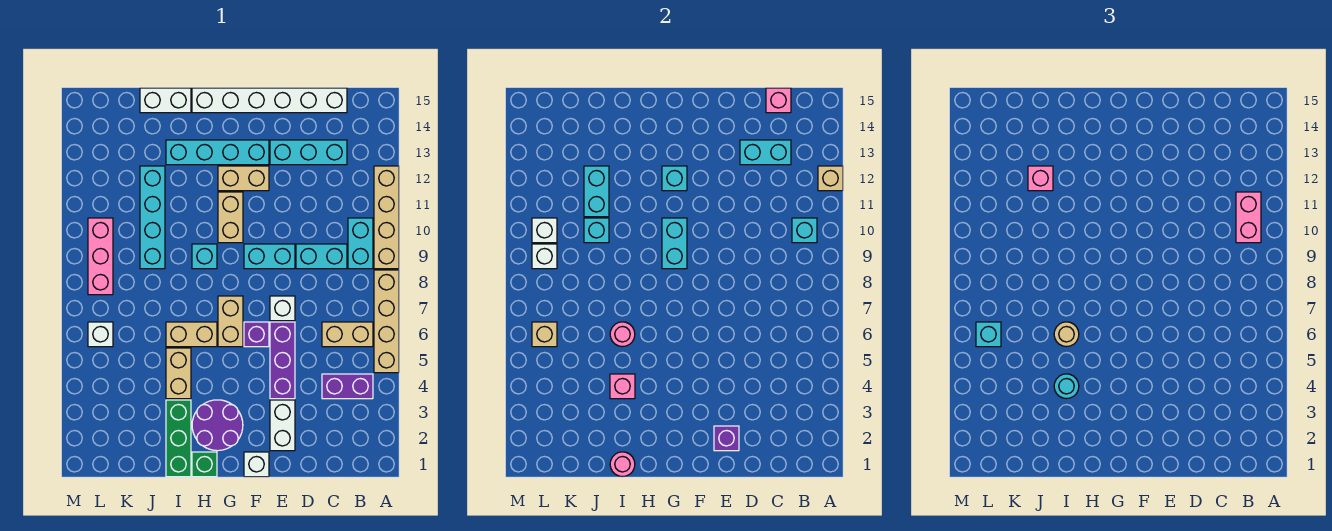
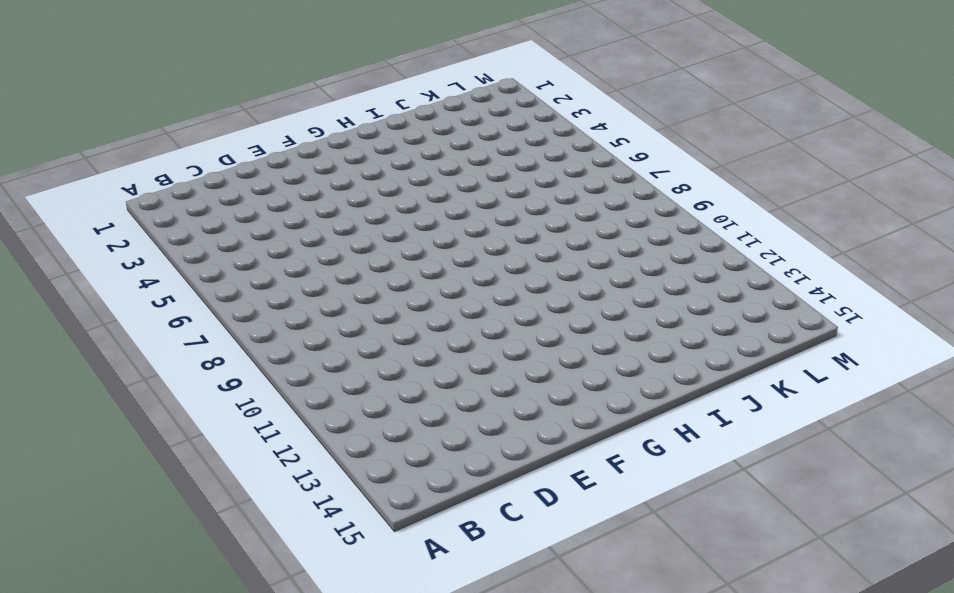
none -> tan brick A5:A8 level 1
none -> tan brick A9:A12 level 1
none -> purple brick B4:C4 level 1
none -> tan brick B6:C6 level 1

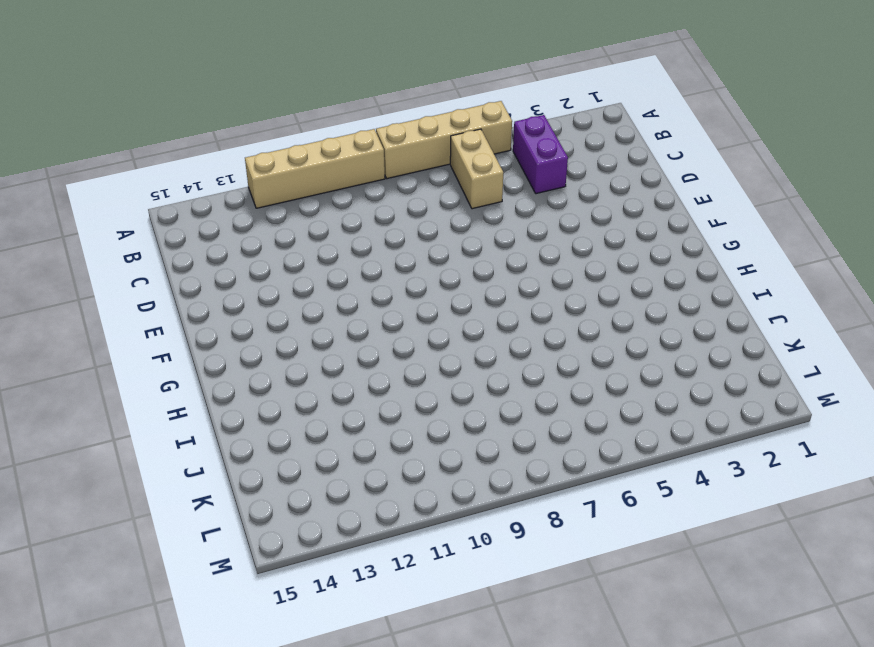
none -> cyan brick B9:B10 level 1
none -> cyan brick C9:D9 level 1
none -> cyan brick C13:E13 level 1
none -> white brick C15:H15 level 1

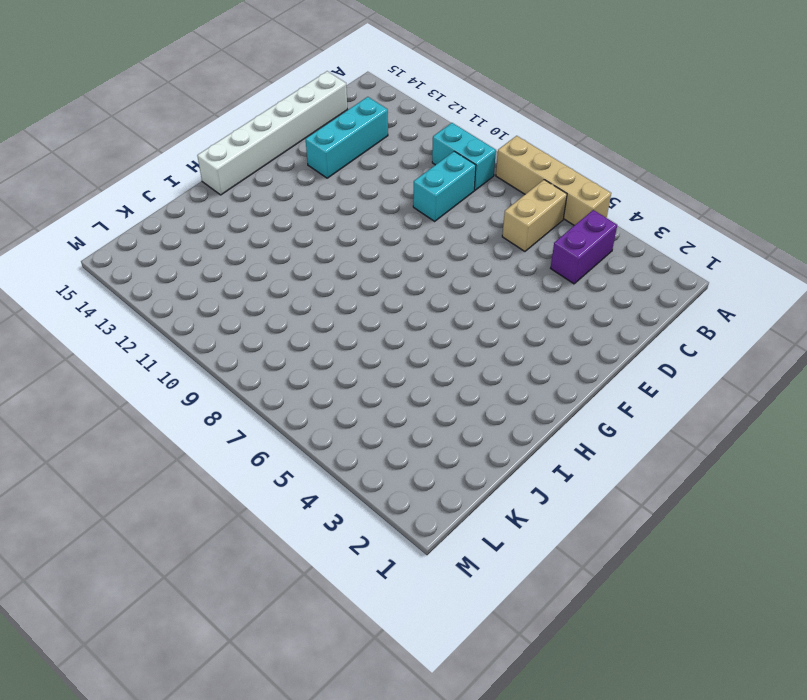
none -> tan brick A9:A12 level 1
none -> white brick E2:E3 level 1
none -> purple brick E4:E6 level 1
none -> white brick E7 level 1

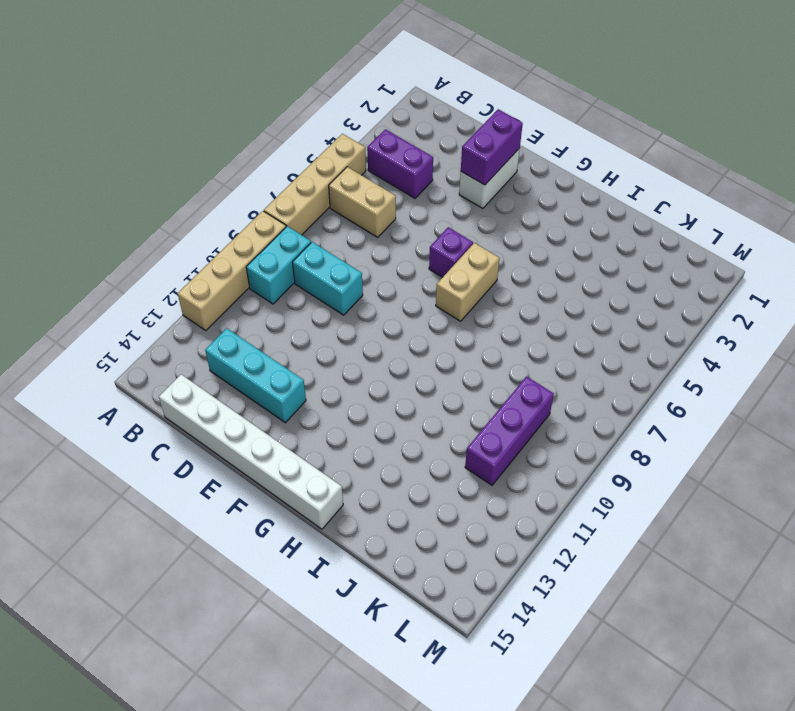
purple brick E2:E3 level 2 -> purple brick E2 level 2
purple brick K9:K11 level 1 -> purple brick E4:E6 level 1
none -> white brick E7 level 1
none -> cyan brick E9:F9 level 1
none -> white brick F1 level 1
none -> tan brick F12:G12 level 1

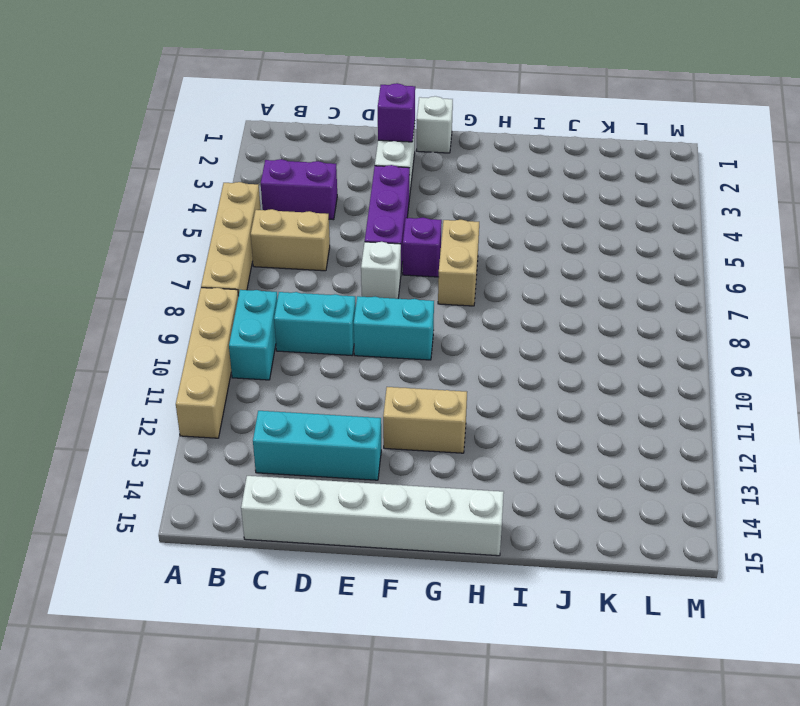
none -> cyan brick F13:I13 level 1
none -> purple round brick G2:H3 level 1
none -> tan brick G10:G11 level 1
none -> green brick H1 level 1

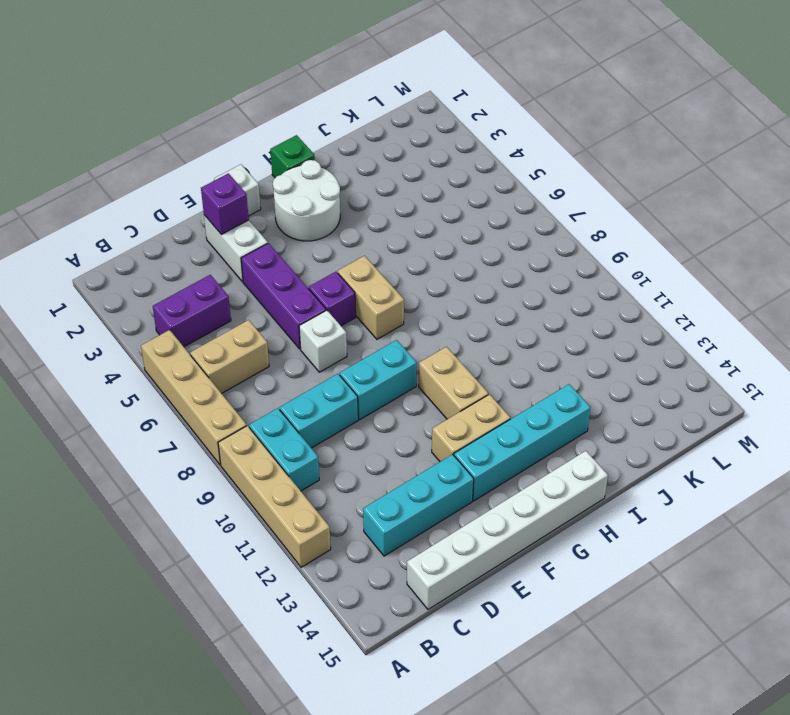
white round brick G2:H3 level 1 -> purple round brick G2:H3 level 1
none -> tan brick H6:I6 level 1
none -> cyan brick H9 level 1
none -> green brick I1:I3 level 1
none -> tan brick I4:I5 level 1

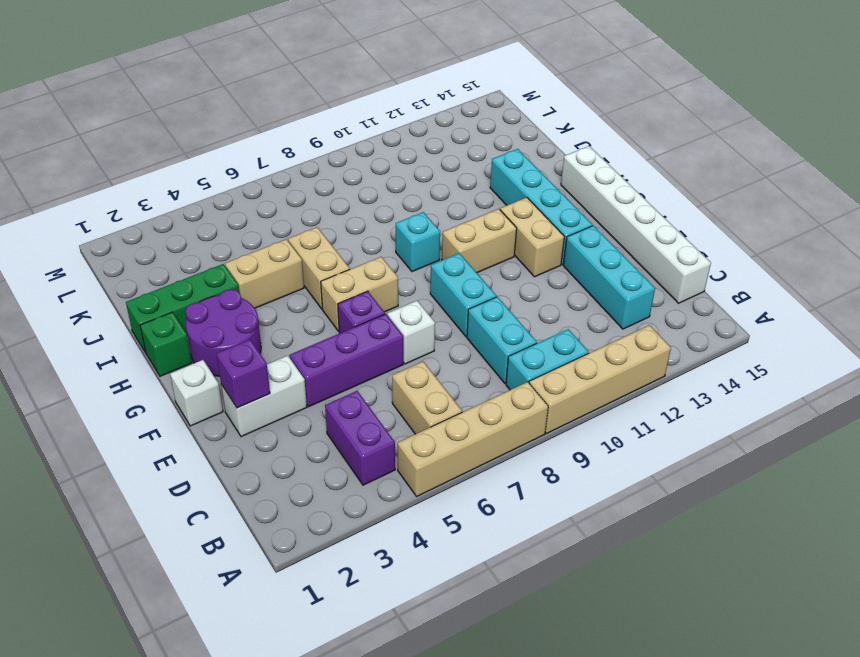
none -> white brick I15:J15 level 1
none -> cyan brick J9:J12 level 1
none -> white brick L6 level 1
none -> pink brick L8:L10 level 1

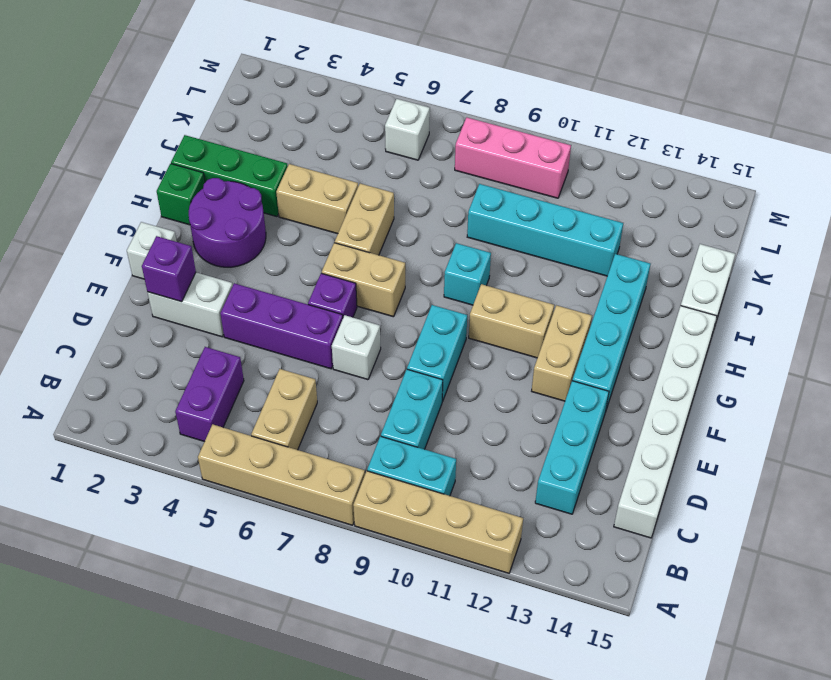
none -> tan brick A12 level 2
none -> cyan brick B10 level 2
none -> cyan brick C13:D13 level 2
none -> pink brick C15 level 2

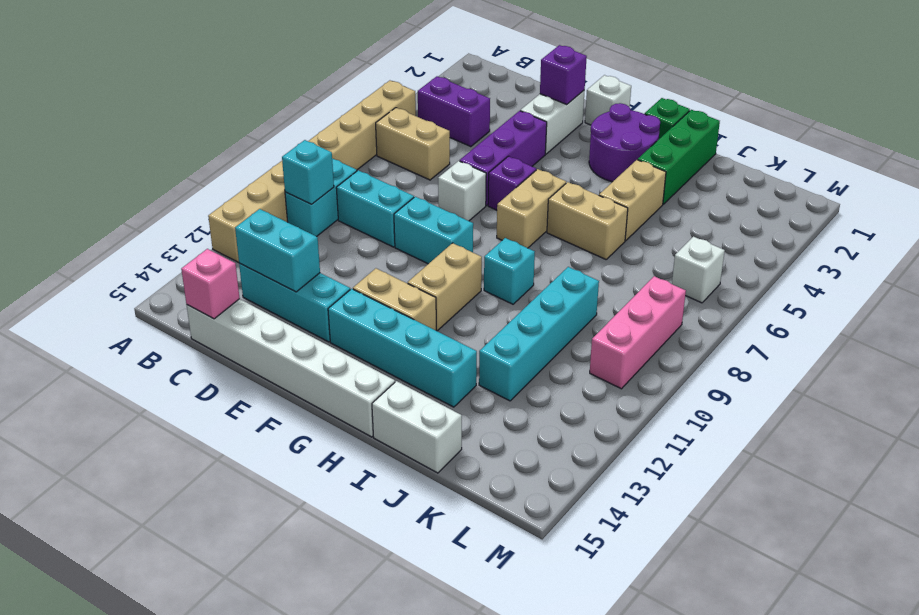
none -> tan brick A12 level 2
none -> cyan brick G9:G10 level 2
none -> cyan brick G12 level 2
none -> pink round brick I1 level 2

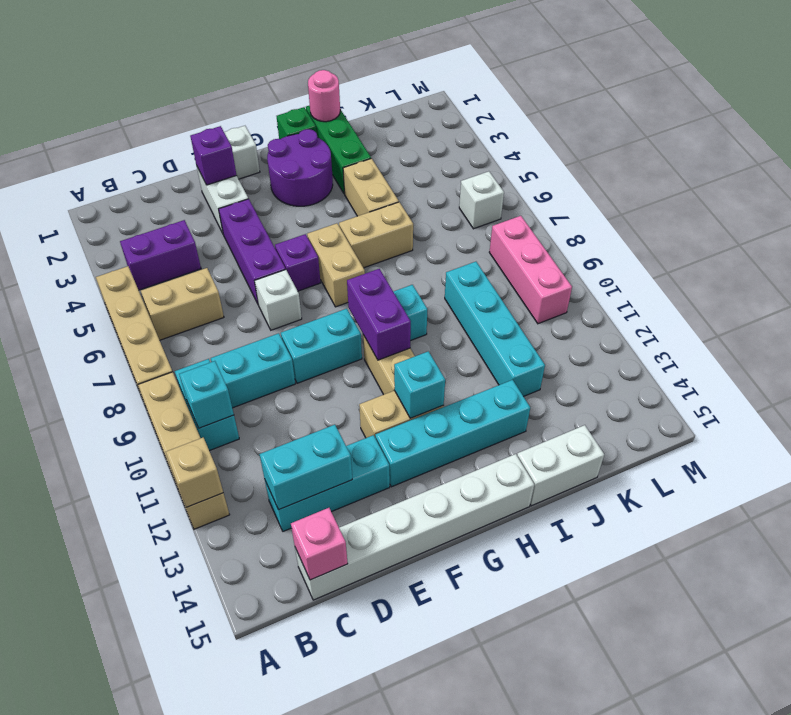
purple brick G9:G10 level 2 -> cyan brick G9:G10 level 2
none -> pink brick I4 level 2
none -> pink round brick I6 level 2
none -> cyan brick J10 level 2
none -> cyan brick J11:J12 level 2

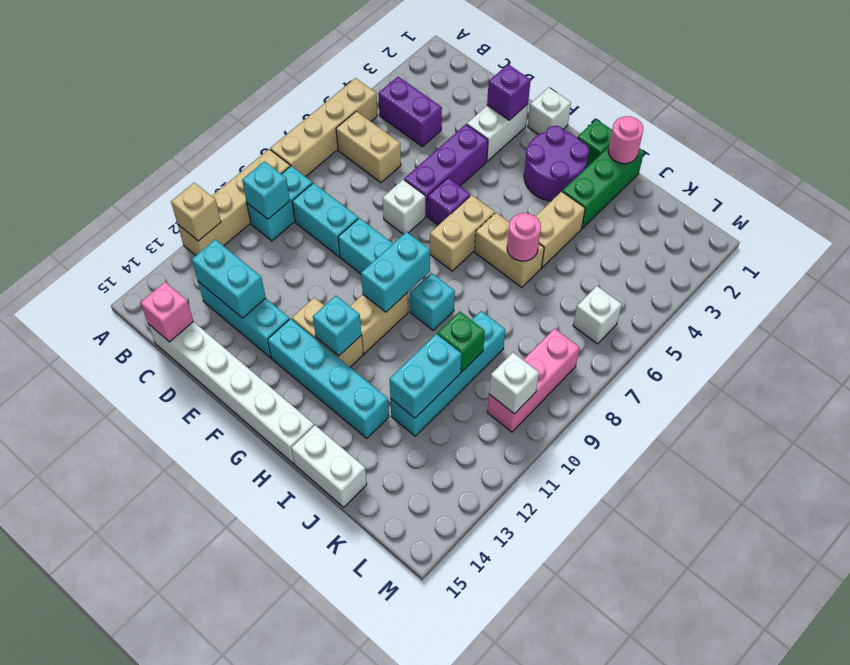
green brick J10 level 2 -> cyan brick J10 level 2
none -> pink brick I4 level 2
none -> tan brick L6 level 2
none -> white brick L9 level 2
none -> pink brick B10:B11 level 3

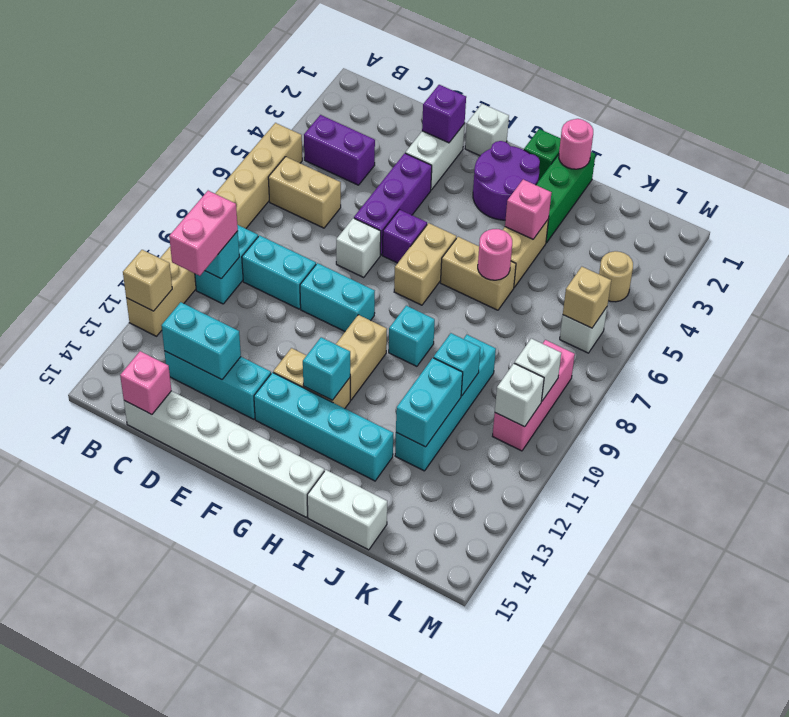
tan round brick L4 level 1 -> tan round brick I6 level 3
none -> cyan brick G9:G10 level 2
none -> cyan round brick I4 level 3
none -> pink brick J12 level 3
none -> cyan brick L6 level 3

